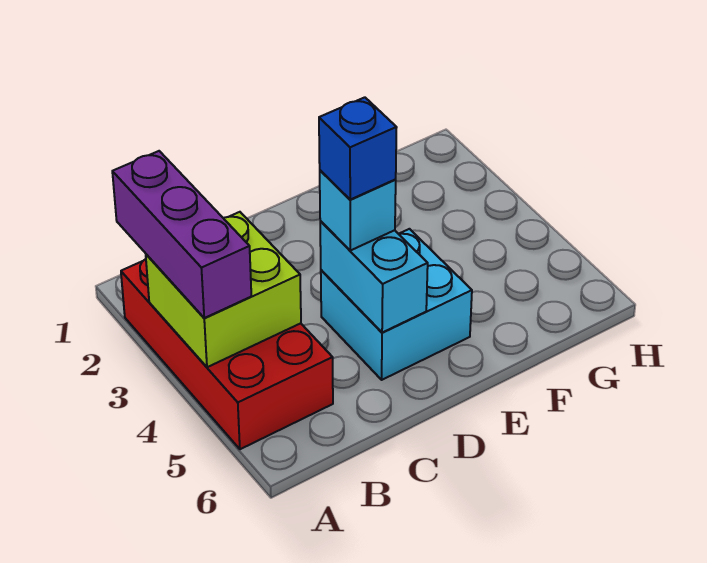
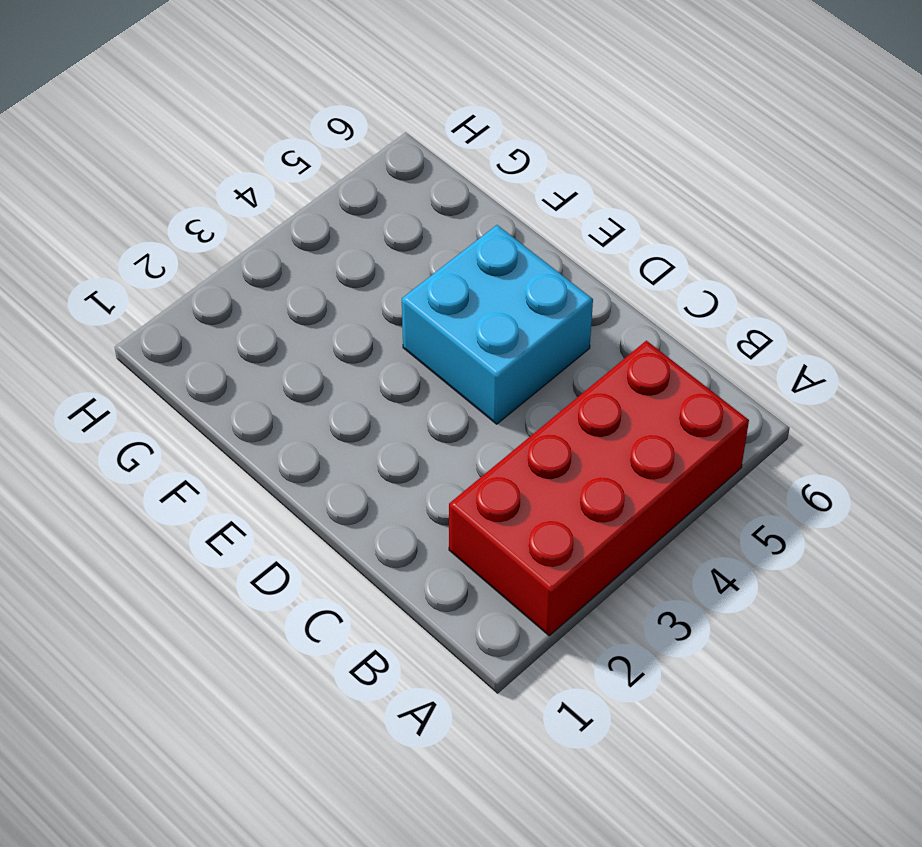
none -> lime brick A3:B4 level 2
none -> cyan brick D4:D5 level 2

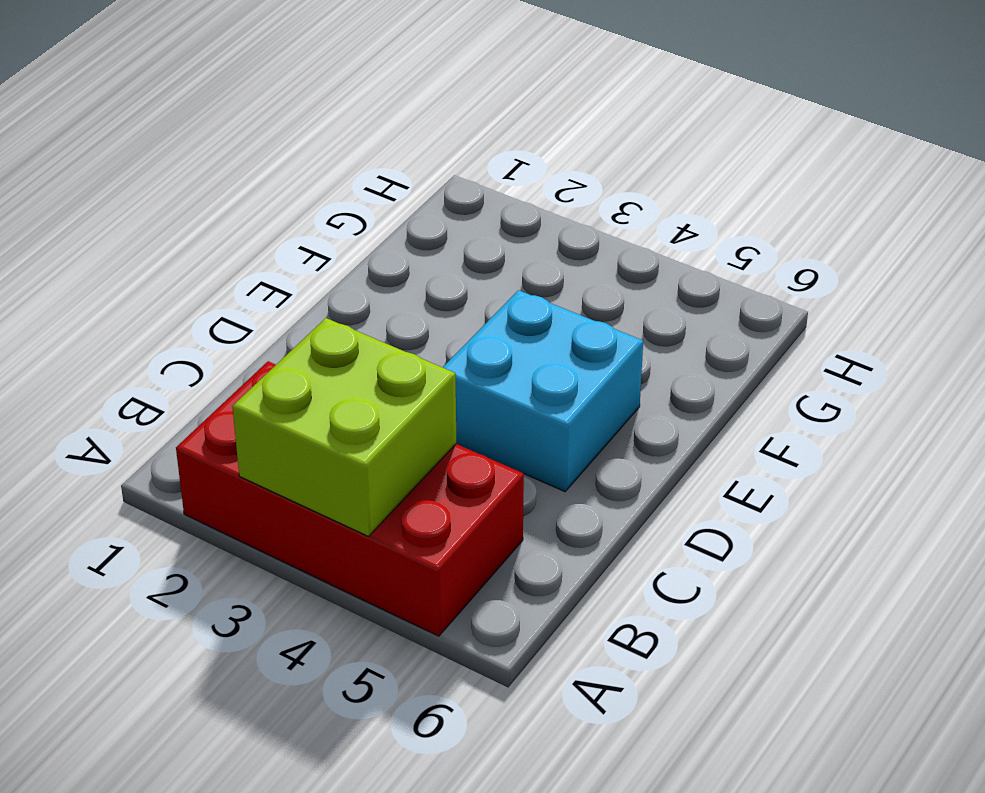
none -> cyan brick D4:D5 level 2
none -> purple brick A2:A4 level 3

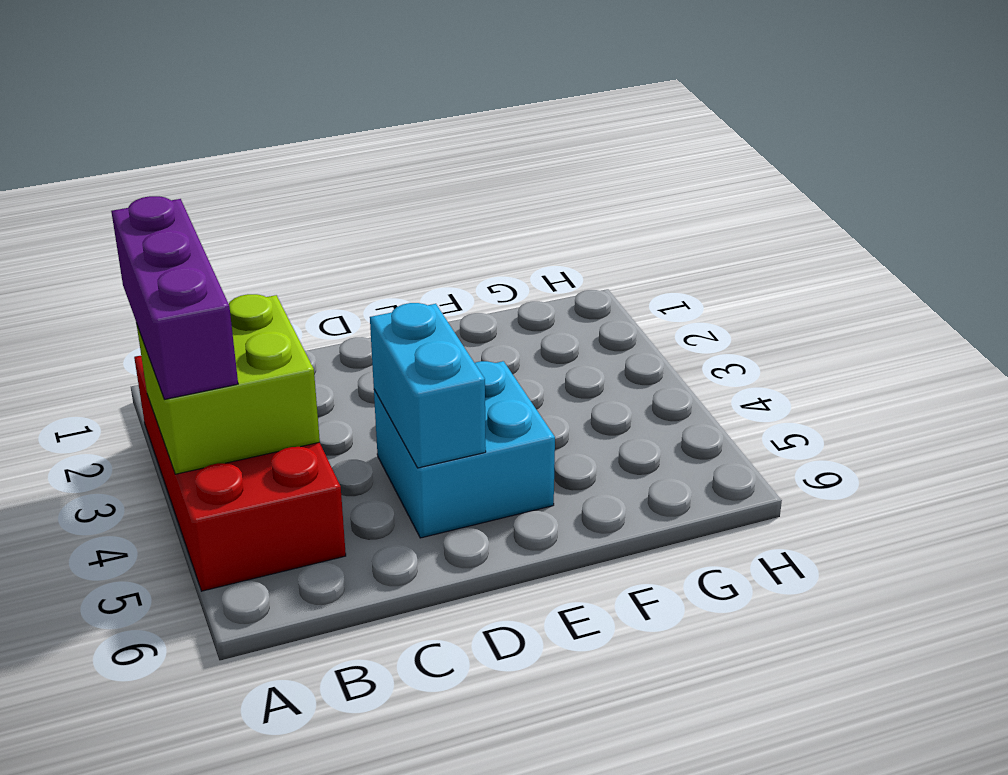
none -> cyan brick D4 level 3
none -> blue brick D4 level 4

